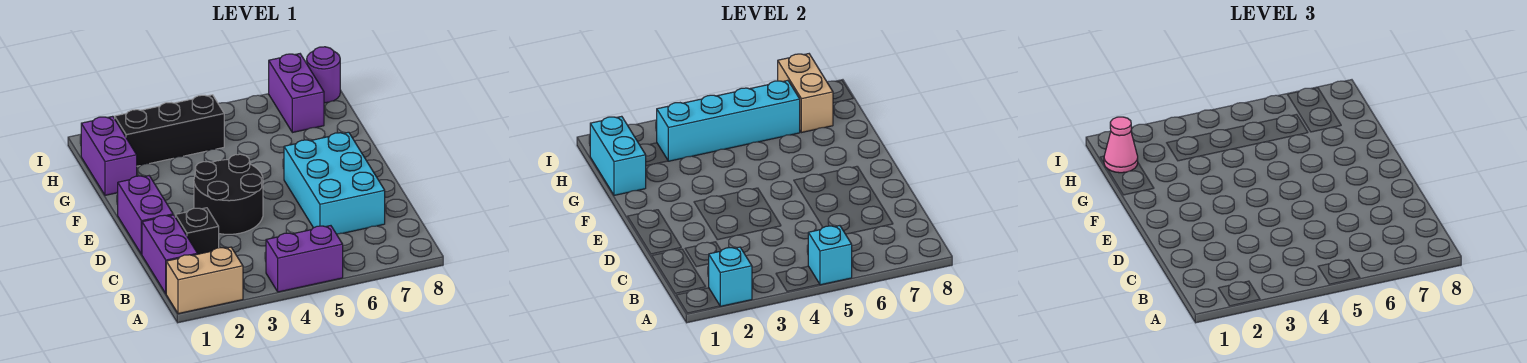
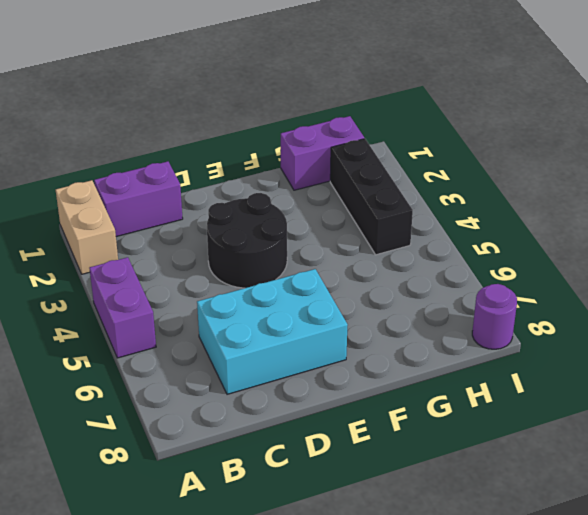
none -> black brick C2 level 1
none -> purple brick D1:E1 level 1
none -> purple brick H7:I7 level 1

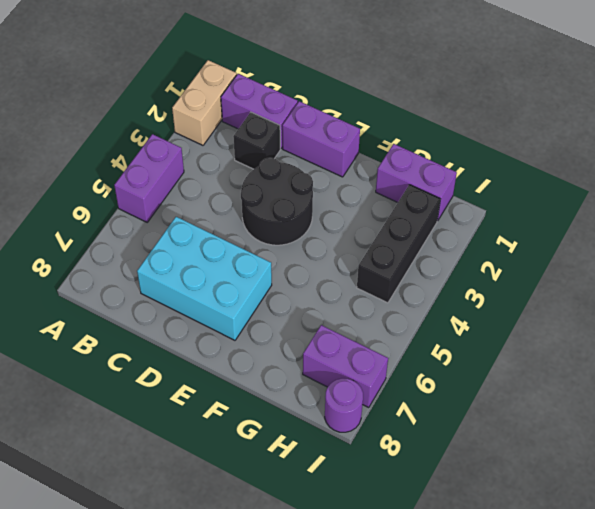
none -> cyan brick A2 level 2
none -> cyan brick A5 level 2
none -> cyan brick G1:H1 level 2

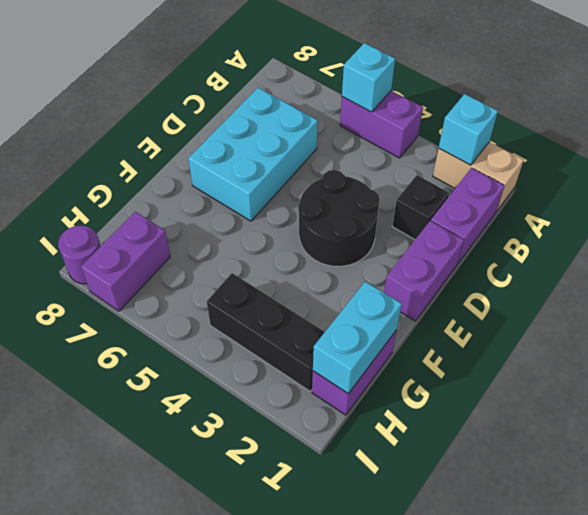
none -> cyan brick H3:H6 level 2
none -> tan brick H7:I7 level 2
none -> pink cone H1 level 3

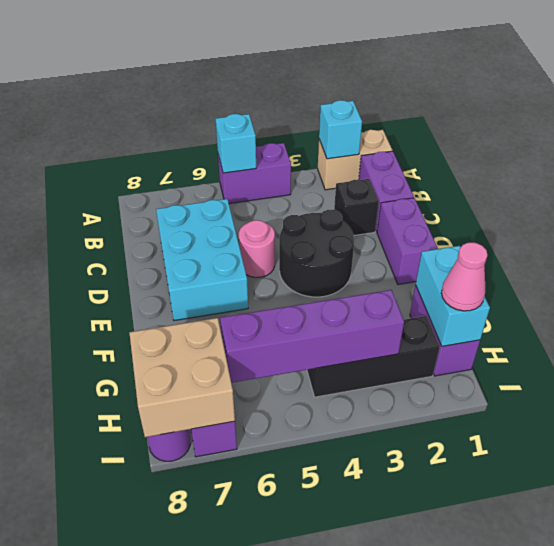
pink round brick D5 level 1 -> none
purple brick H3:H6 level 2 -> cyan brick H3:H6 level 2
tan brick H7:I8 level 2 -> tan brick H7:I7 level 2

